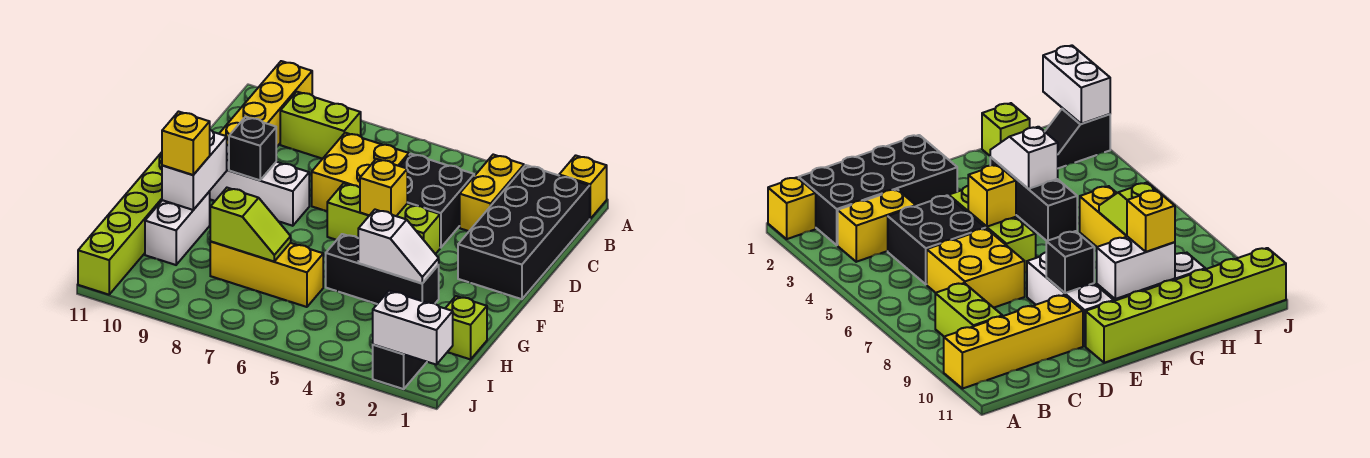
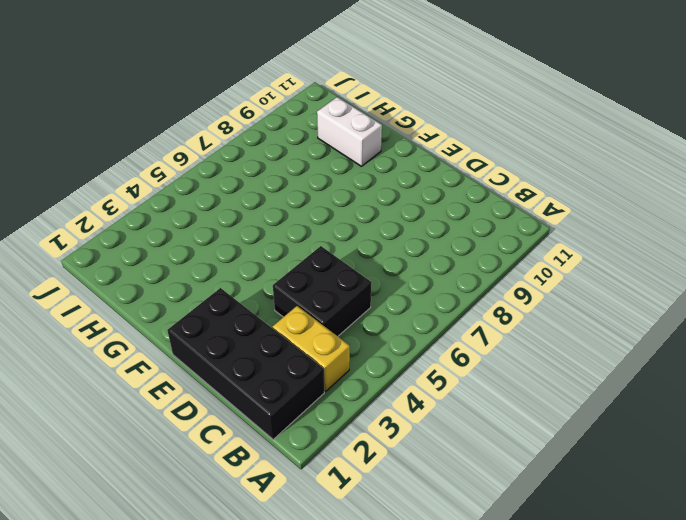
none -> yellow brick A1 level 1
none -> yellow brick A10:D10 level 1
none -> lime brick B8:B9 level 1

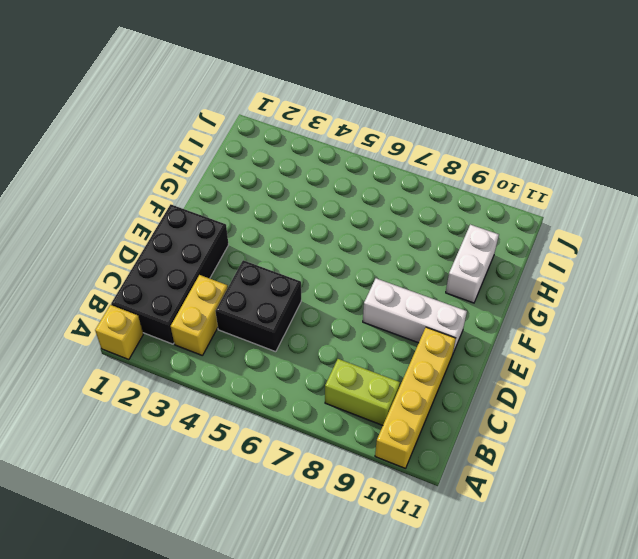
none -> yellow brick C6:D7 level 1
none -> lime brick E4:E6 level 1
none -> lime brick E11:J11 level 1

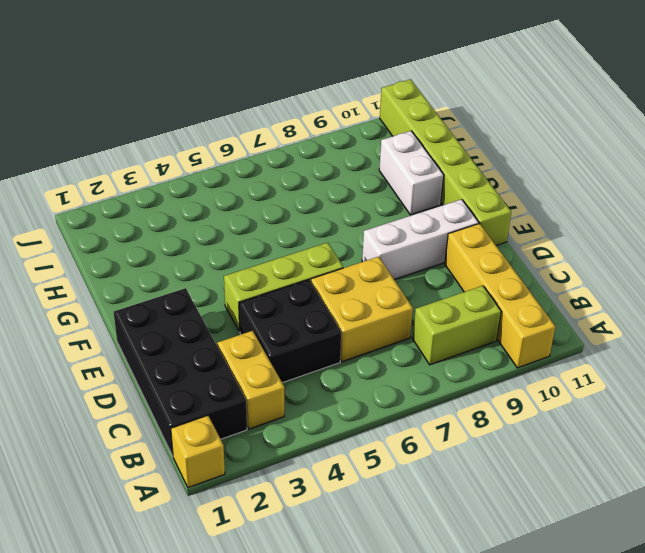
none -> black brick G3:G5 level 1
none -> lime brick H1 level 1
none -> yellow brick H6:H8 level 1

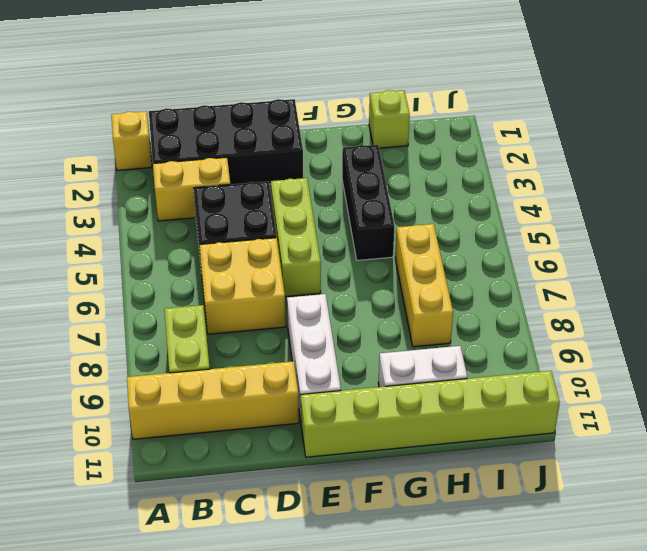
none -> black slope I2:J2 level 1 top J
none -> yellow brick E5 level 2
none -> black brick E9 level 2

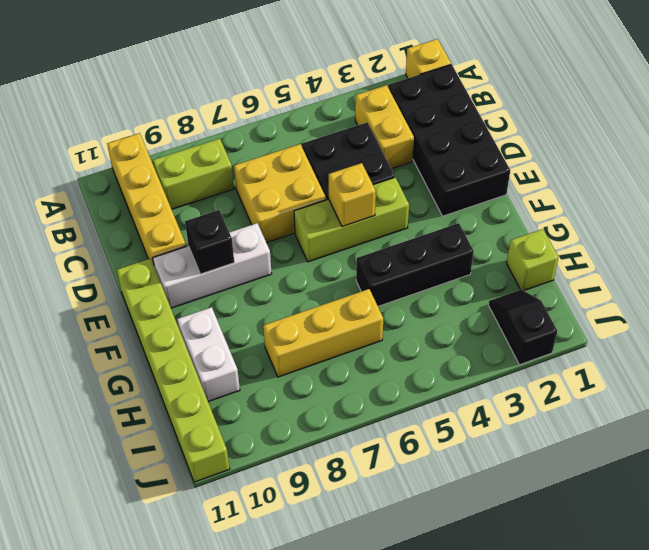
none -> white brick F10:G10 level 2
none -> white slope G3:G4 level 2 top 4
none -> lime slope H7:H8 level 2 top 8

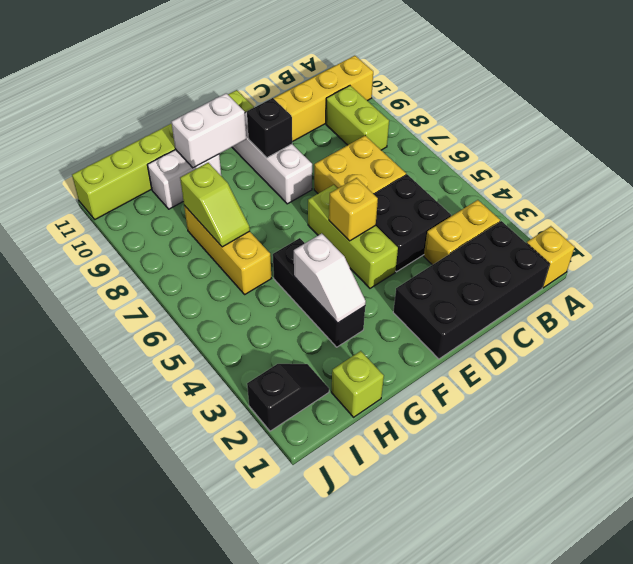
none -> white brick J1:J2 level 2
none -> yellow brick G10 level 3

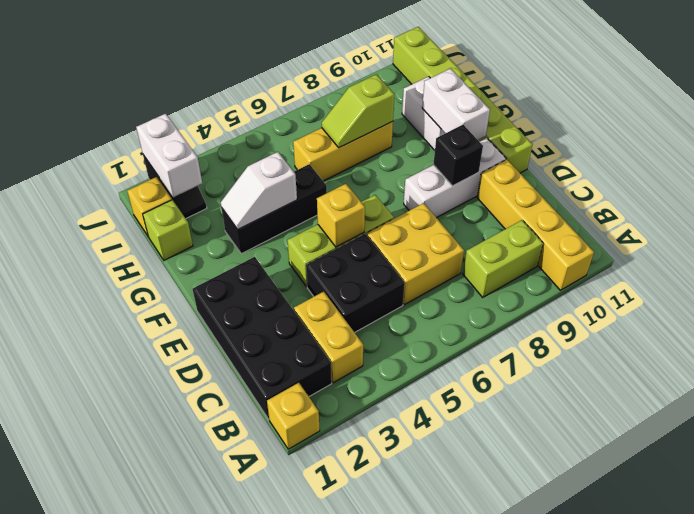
yellow brick I1 level 1 -> yellow brick G10 level 3
white brick I2:J2 level 2 -> white brick J1:J2 level 2

